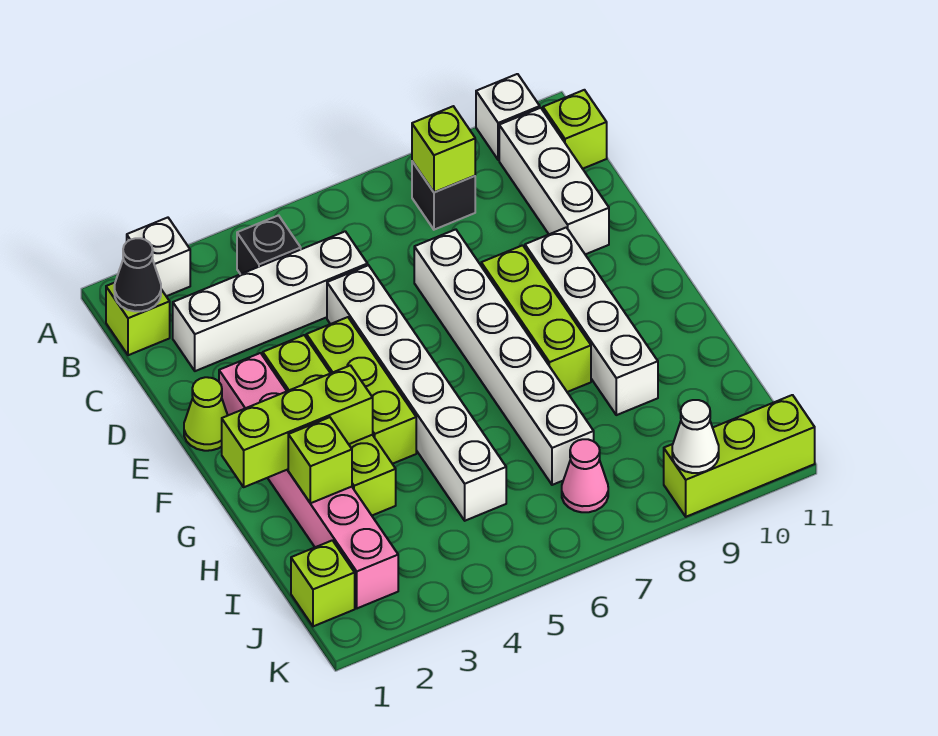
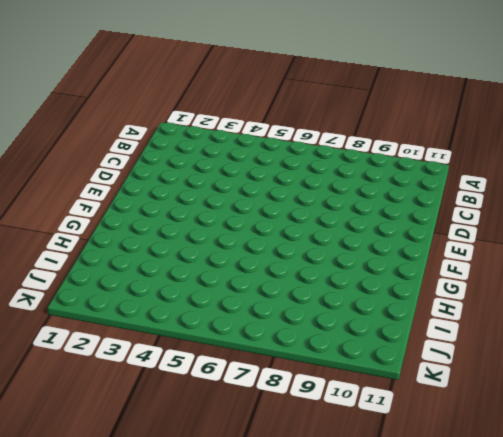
none -> white brick A2 level 1
none -> white brick A10 level 1
none -> lime brick B1 level 1

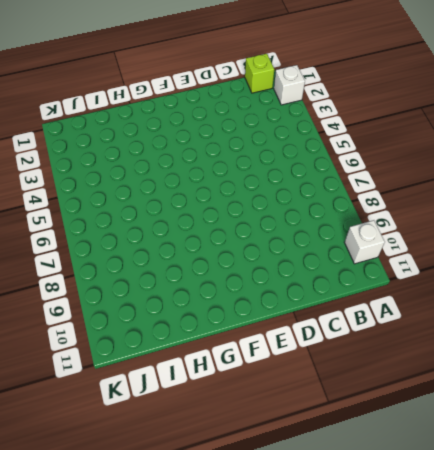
none -> black brick B4 level 1
none -> black brick B8 level 1
none -> white brick B10:D10 level 1

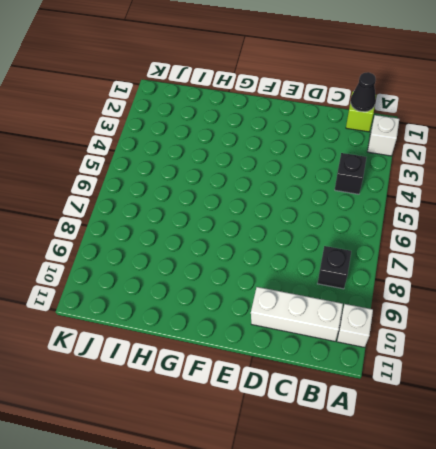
none -> lime brick B11 level 1
none -> white brick C2:C5 level 1
none -> white brick D5:I5 level 1

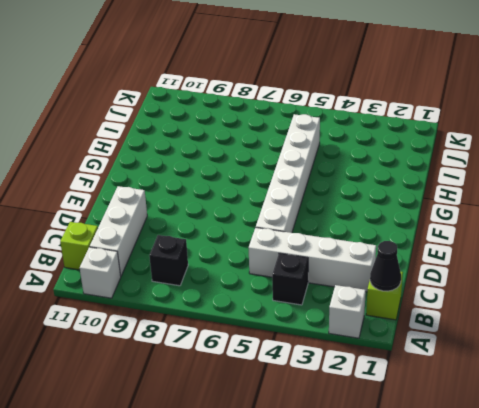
none -> white brick D7:I7 level 1
none -> lime cone E1 level 1
none -> pink brick E2:J2 level 1

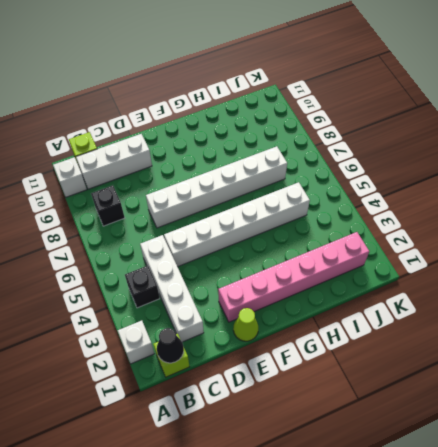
none -> lime brick E3:H3 level 1
none -> lime brick E4:G4 level 1
none -> lime brick E8:G8 level 1

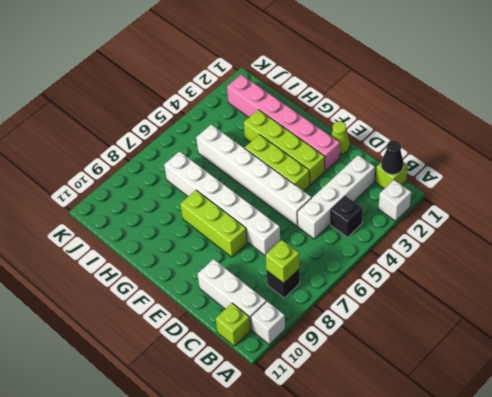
none -> white brick E9:H9 level 1
none -> lime brick J1 level 1
none -> pink cone J7 level 1

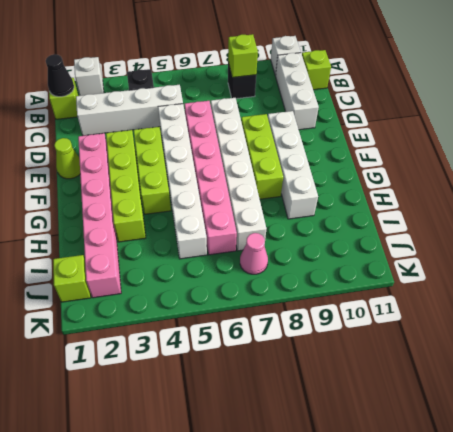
pink brick D6:I6 level 1 -> none
none -> lime brick K9:K11 level 1
none -> lime brick G1:G3 level 2
none -> lime brick H2 level 2

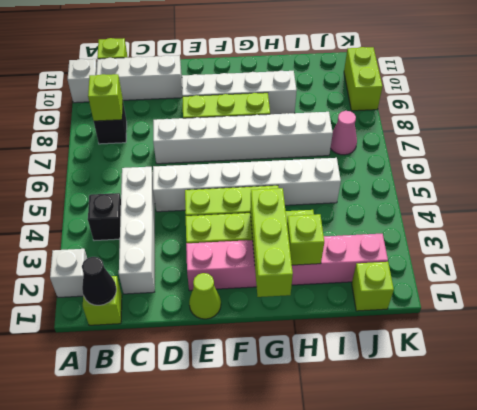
lime brick K9:K10 level 1 -> lime brick K9:K11 level 1
none -> white cone K9 level 2

